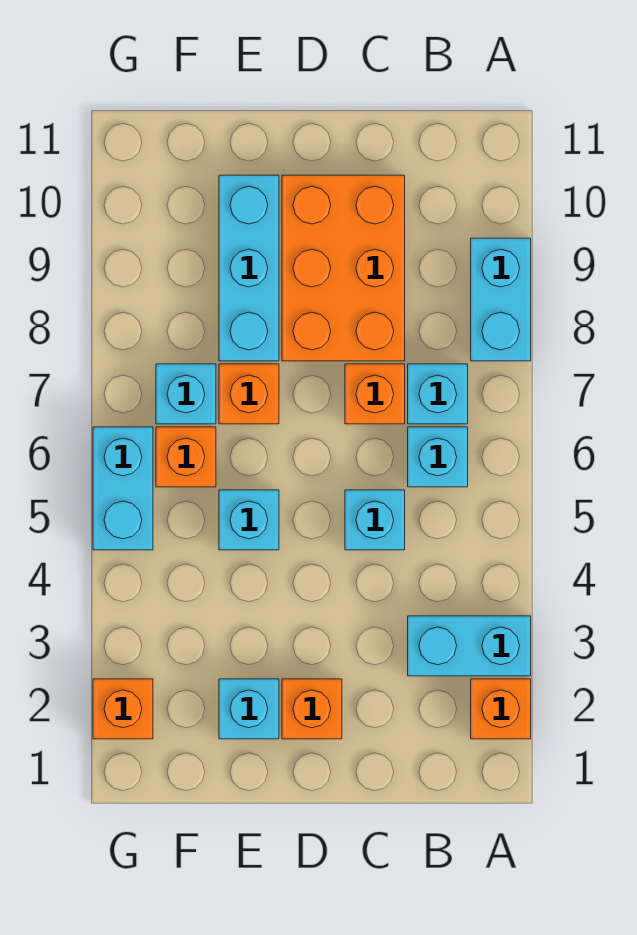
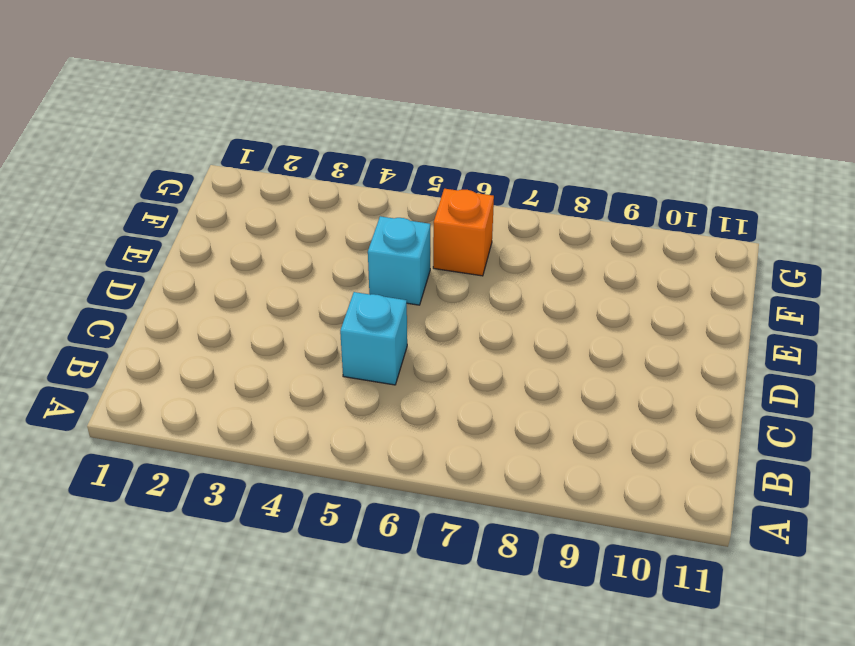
none -> orange brick A2 level 1
none -> cyan brick A3:B3 level 1
none -> cyan brick A8:A9 level 1

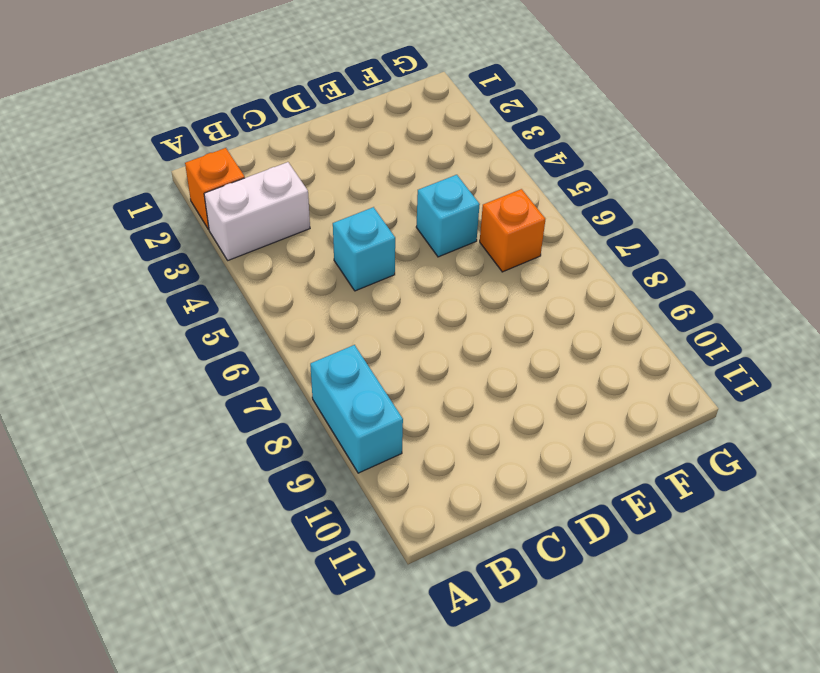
white brick A3:B3 level 1 -> cyan brick A3:B3 level 1
none -> cyan brick B6 level 1
none -> cyan brick B7 level 1
none -> orange brick C7 level 1

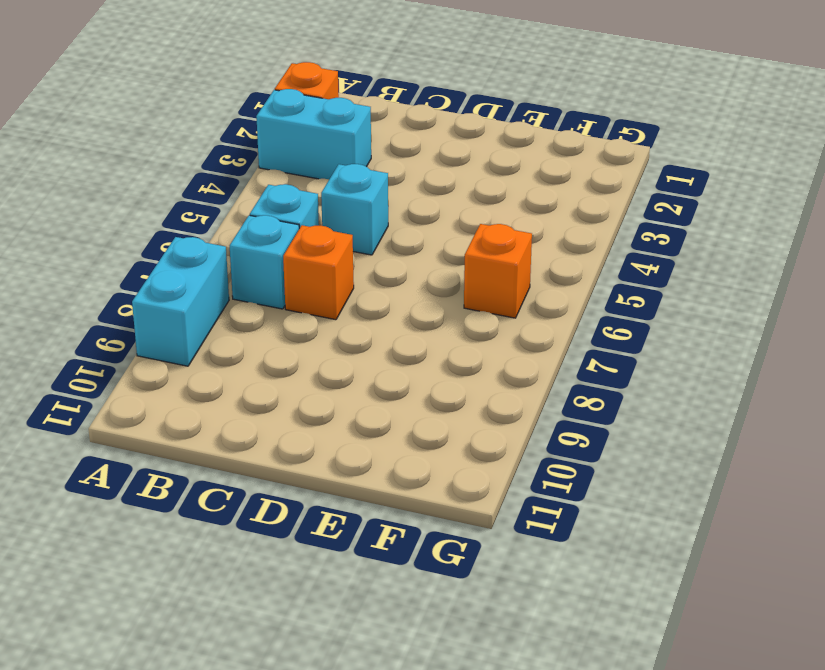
none -> orange brick C8:D10 level 1
none -> orange brick D2 level 1
none -> cyan brick E2 level 1

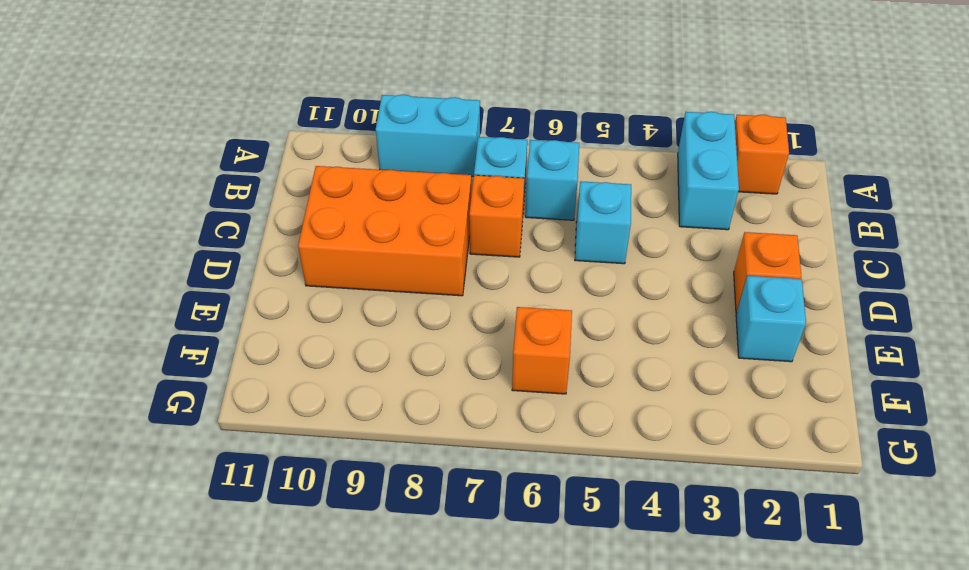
none -> cyan brick E5 level 1
none -> orange brick E7 level 1
none -> cyan brick E8:E10 level 1

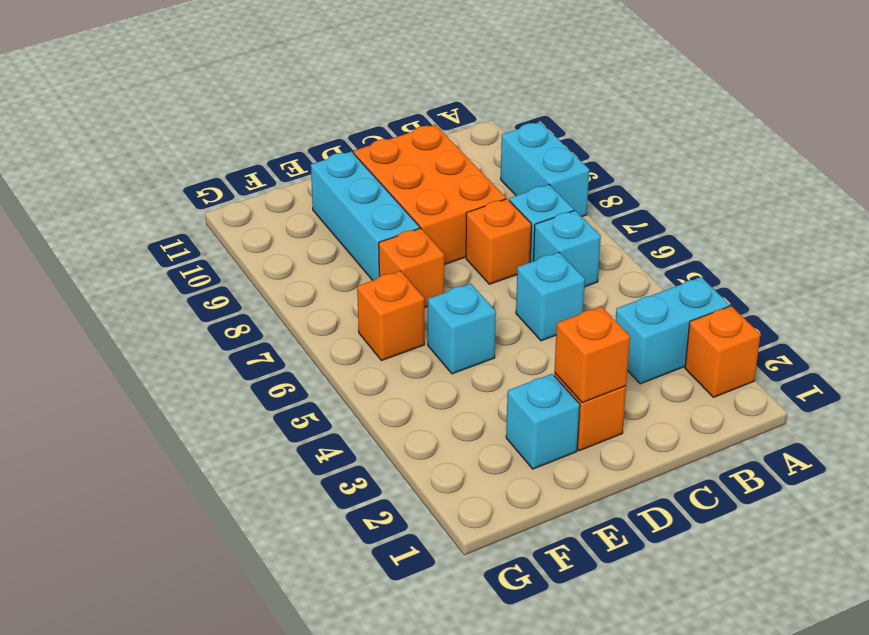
orange brick D2 level 2 -> orange brick G2 level 1
none -> cyan brick F7 level 1
none -> cyan brick G5:G6 level 1

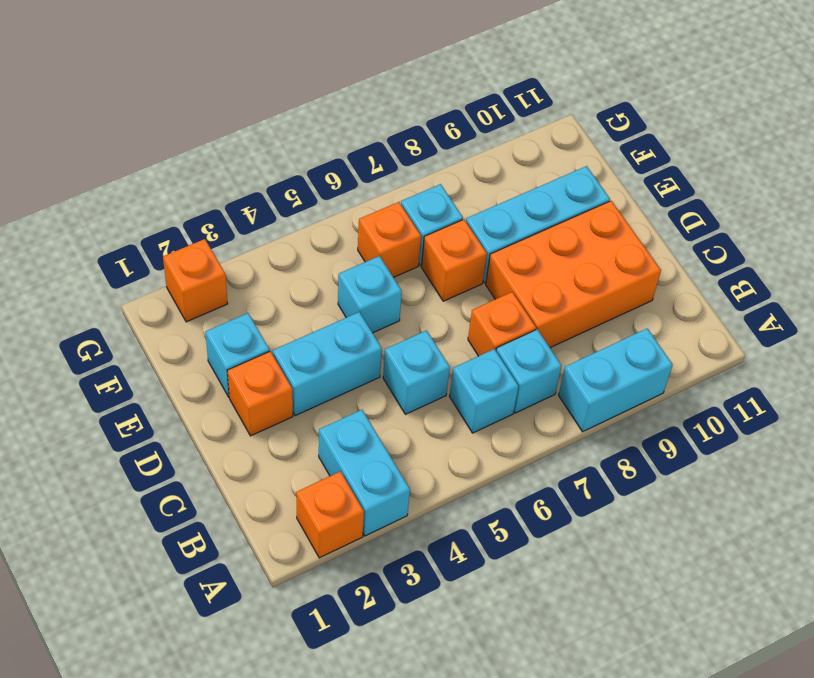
cyan brick D3:D4 level 1 -> cyan brick G5:G6 level 1

